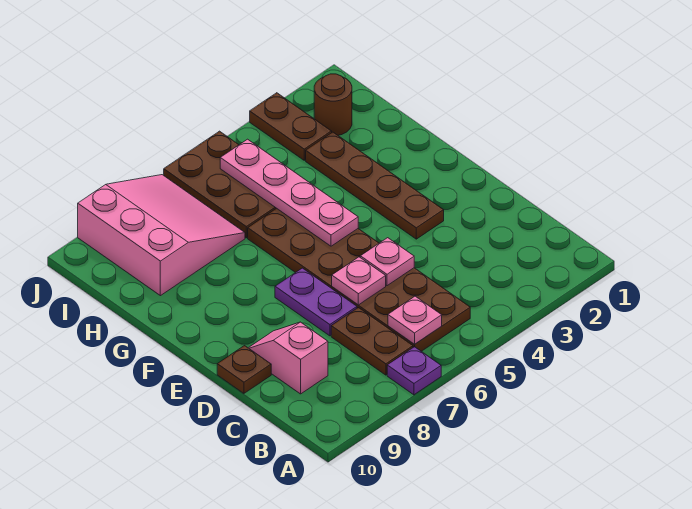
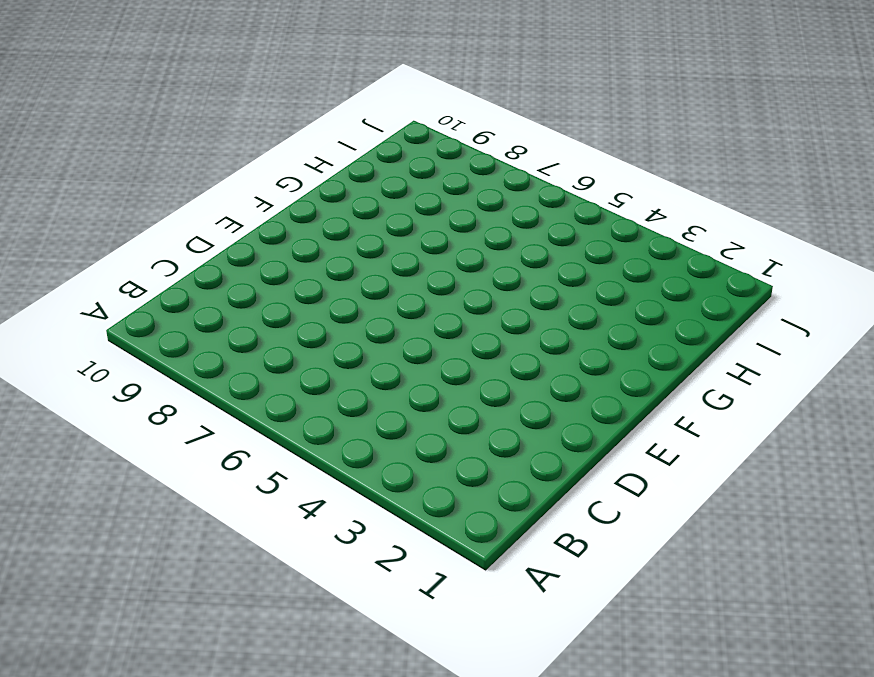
none -> purple plate A7 level 1
none -> brown plate B5:G6 level 1
none -> brown plate B7:C7 level 1

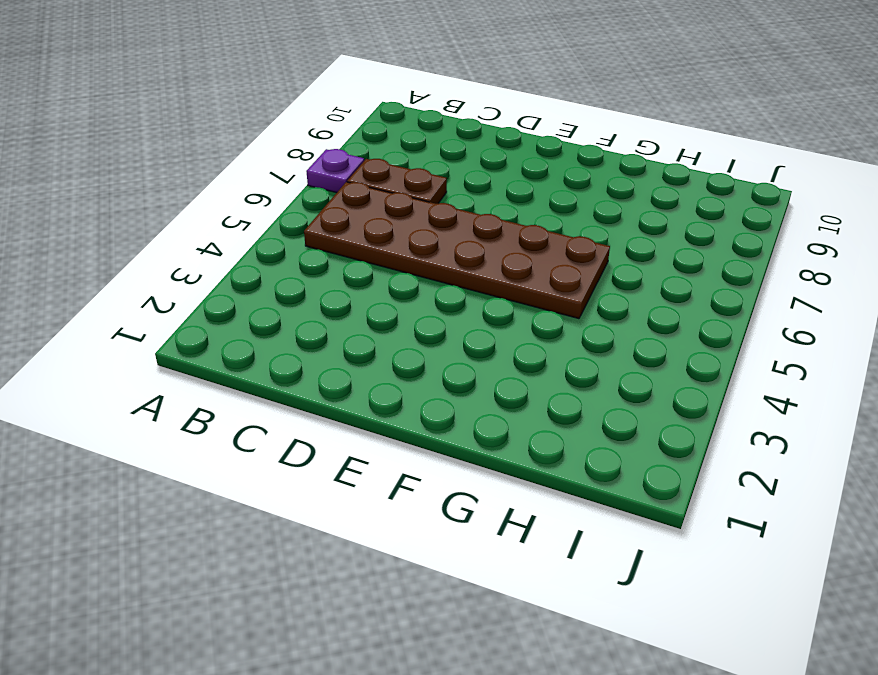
none -> pink slope C9:D9 level 1 top C
none -> purple plate D7:E7 level 1
none -> brown plate D10 level 1

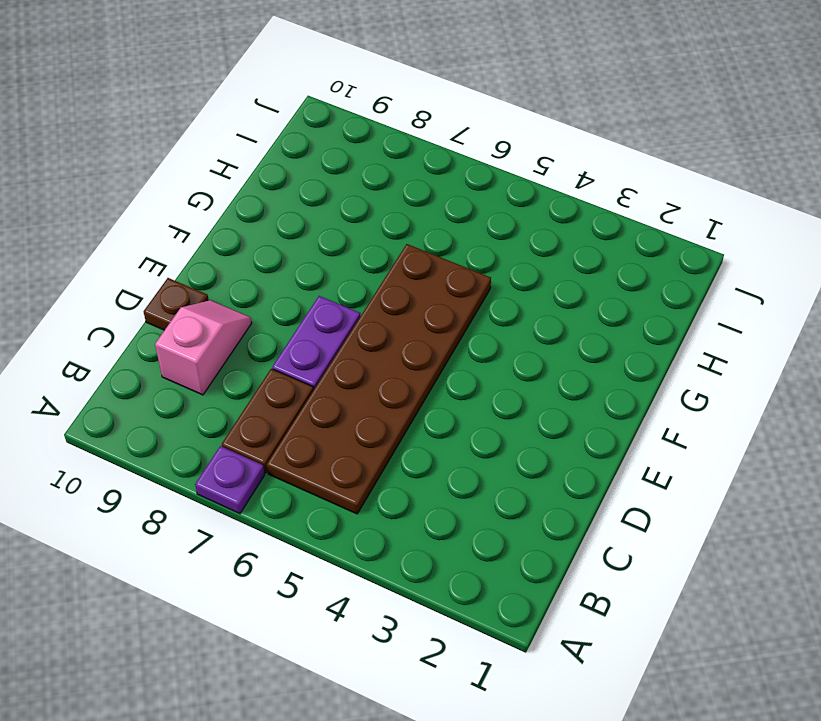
none -> brown plate E3:H3 level 1
none -> brown plate H5:J6 level 1
none -> pink slope H7:J9 level 1 top 9

